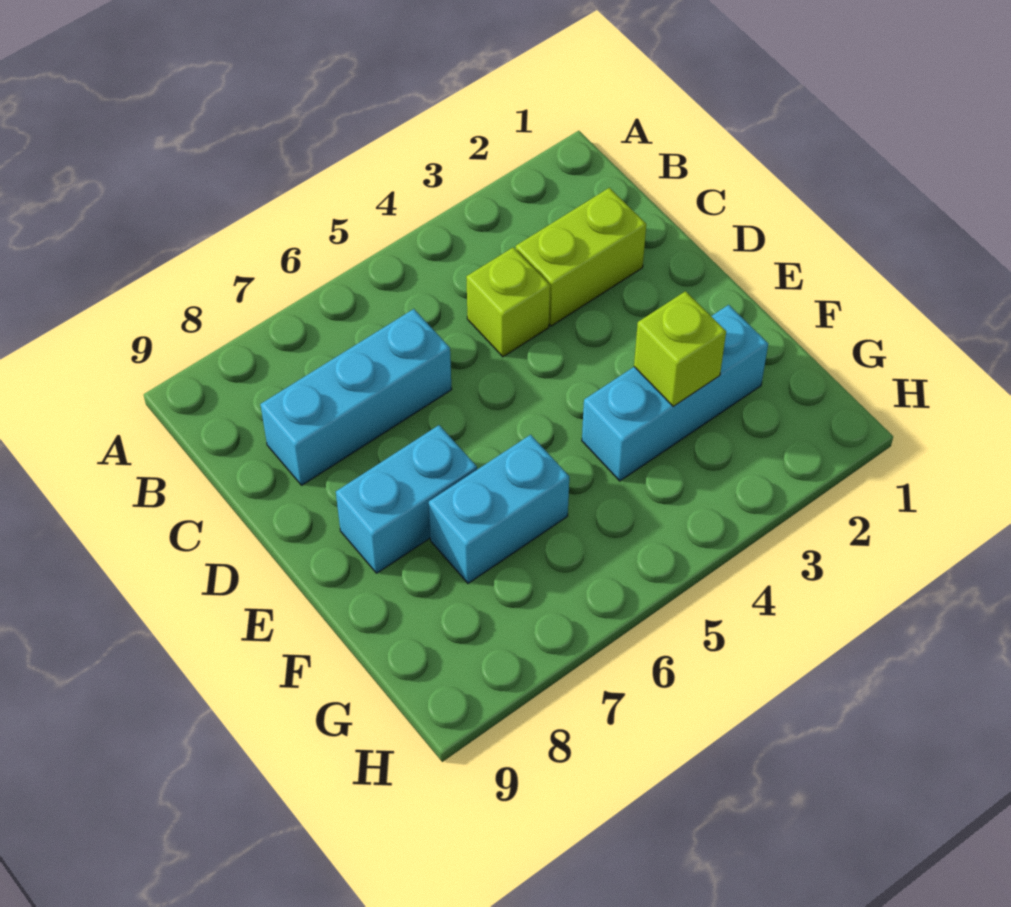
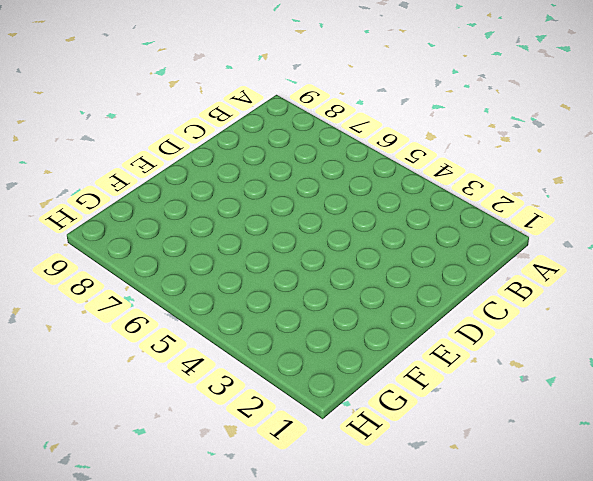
none -> lime brick C2:C3 level 1
none -> lime brick C4 level 1

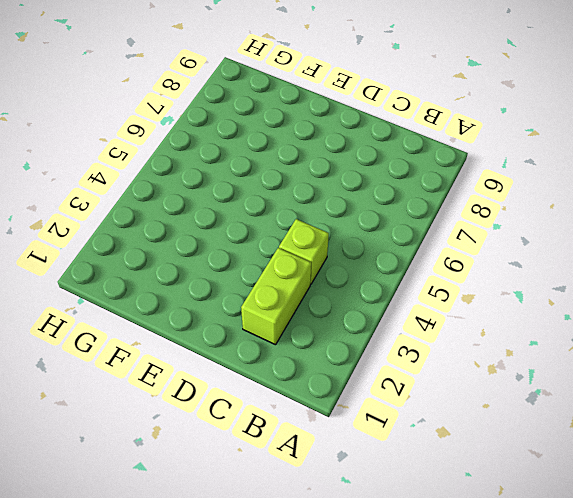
none -> cyan brick C6:C8 level 1
none -> cyan brick E7:E8 level 1

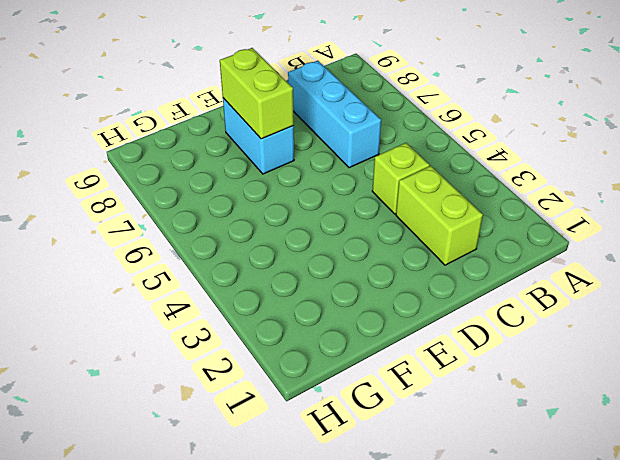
lime brick E7:E8 level 2 -> none
none -> cyan brick F2:F4 level 1
none -> cyan brick F6:F7 level 1

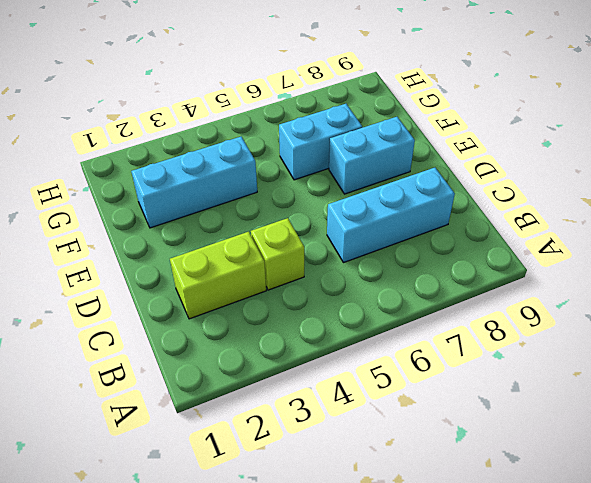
none -> lime brick F3 level 2

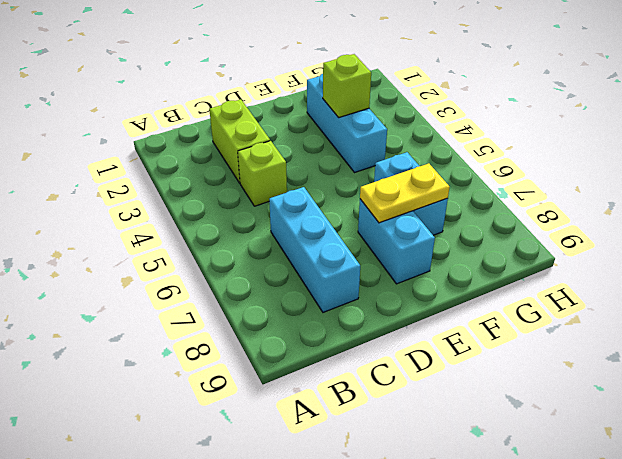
yellow plate E7:F7 level 2 -> none

